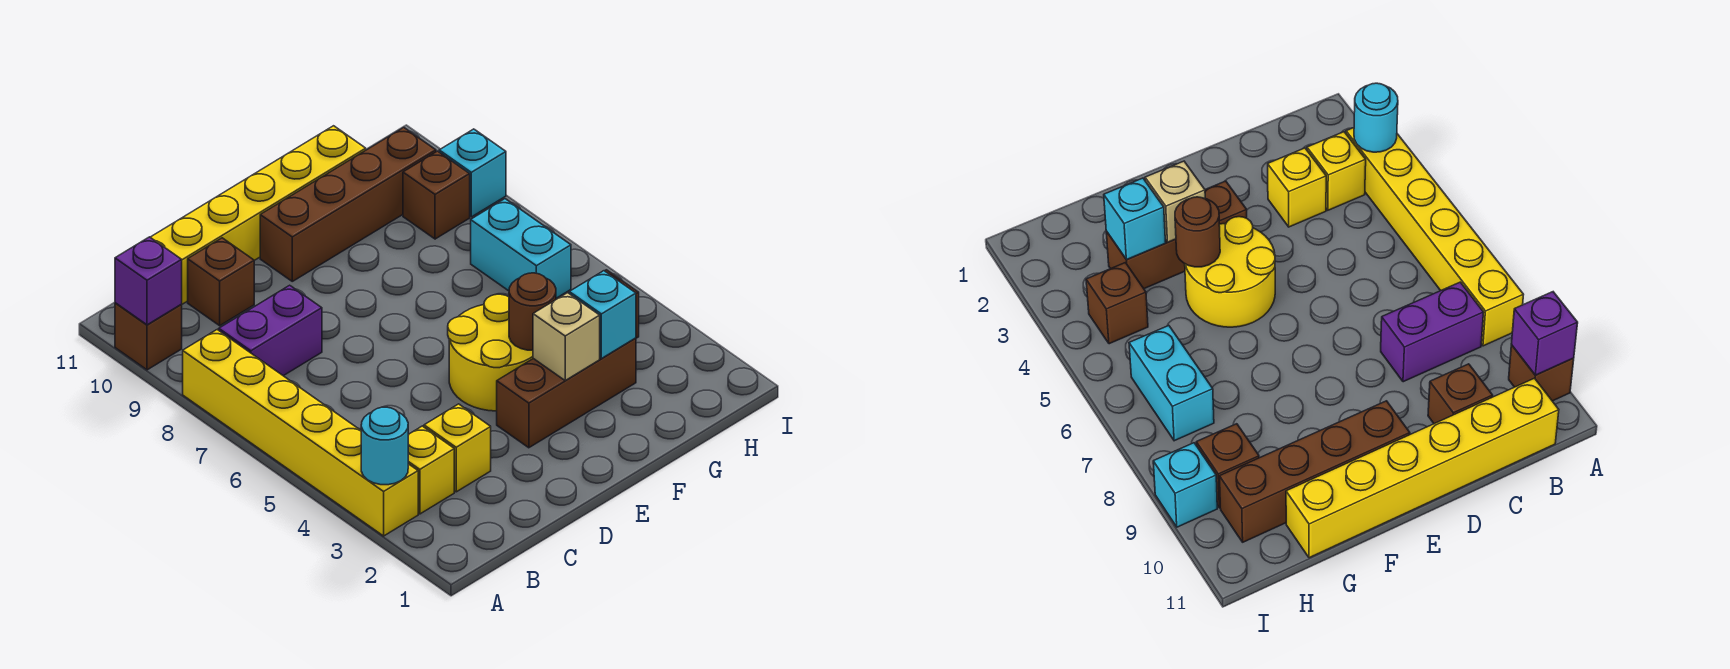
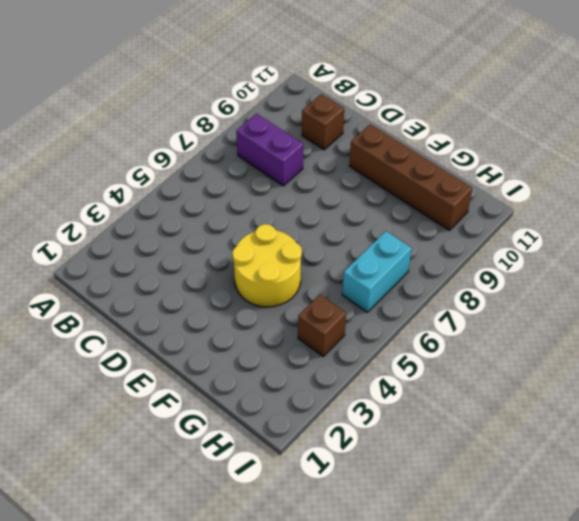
none -> yellow brick A3:A8 level 1
none -> brown brick A10 level 1
none -> yellow brick B3 level 1

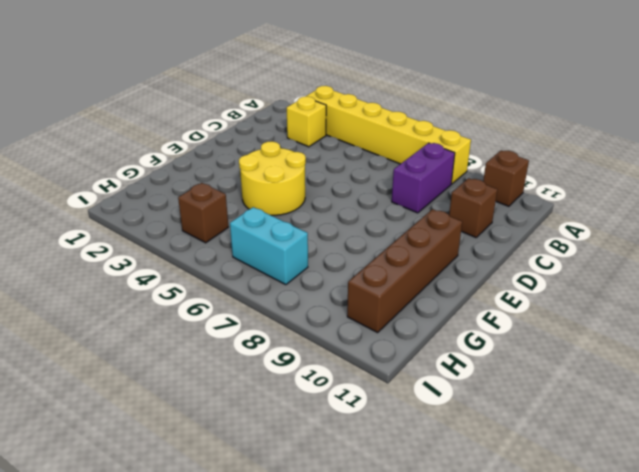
none -> yellow brick B11:G11 level 1
none -> yellow brick C3 level 1
none -> brown brick E3:G3 level 1

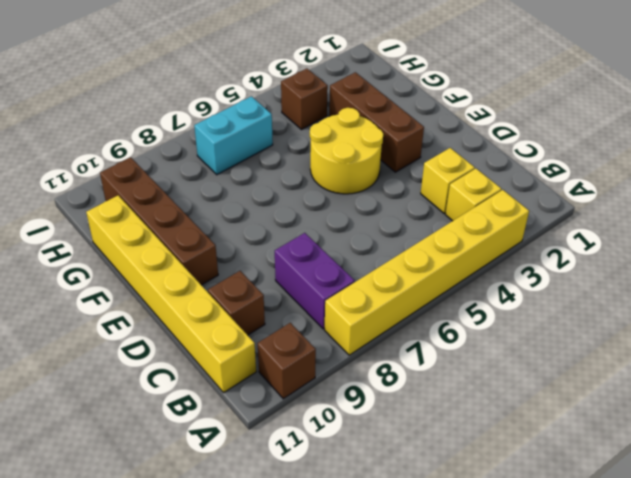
none -> brown brick H9 level 1
none -> cyan brick I9 level 1
none -> cyan round brick A3 level 2

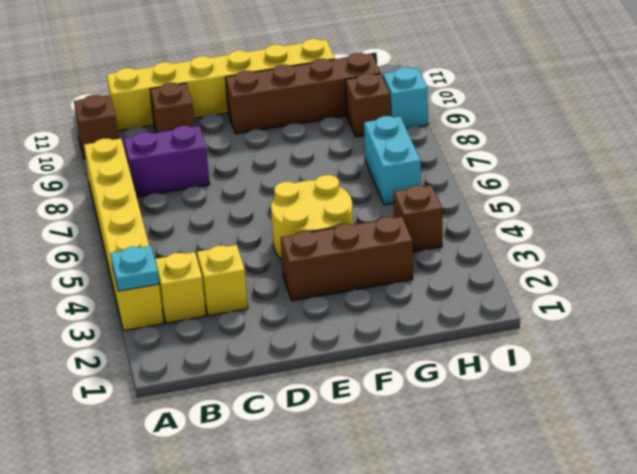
cyan plate A3 level 2 -> cyan round brick A3 level 2
none -> purple brick A10 level 2
none -> tan brick F3 level 2
none -> brown round brick F4 level 2

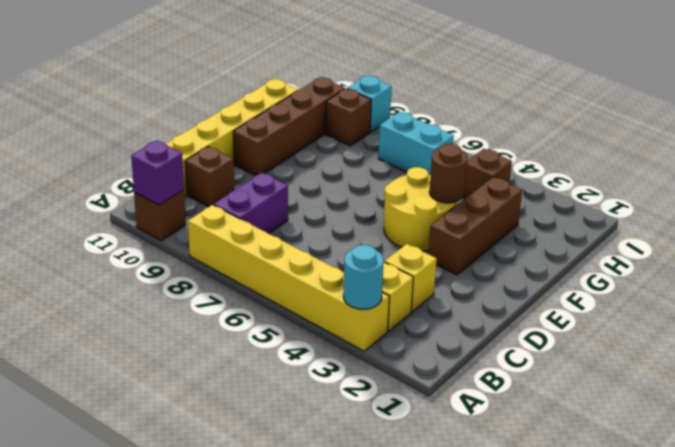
none -> tan brick F3 level 2
none -> cyan brick G3 level 2

